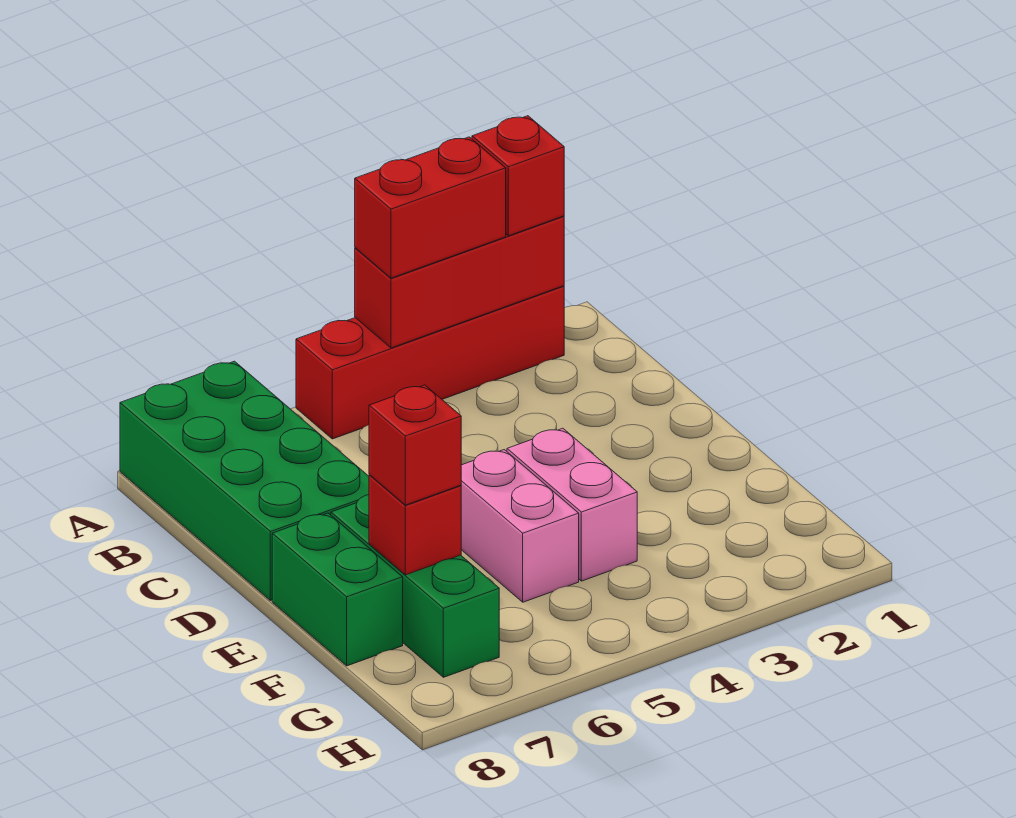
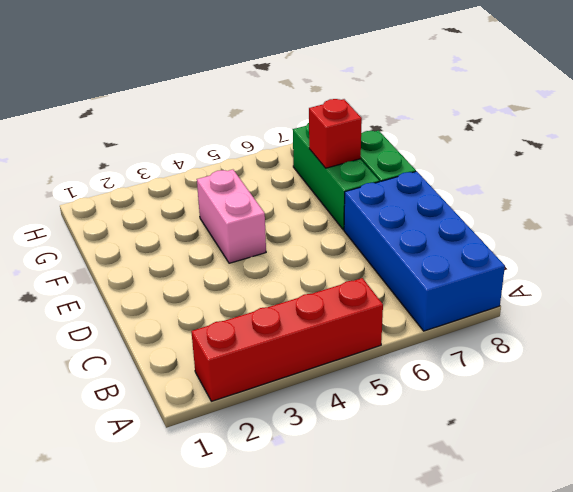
blue brick A7:D8 level 1 -> green brick A7:D8 level 1
none -> pink brick E5:F5 level 1
none -> red brick A2:A4 level 2

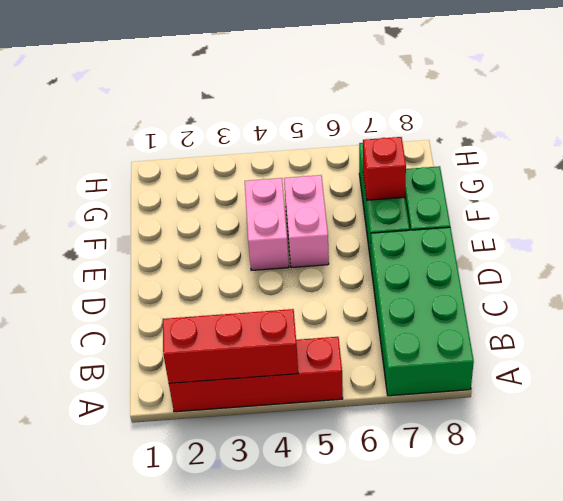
none -> red brick A2 level 3
none -> red brick A3:A4 level 3

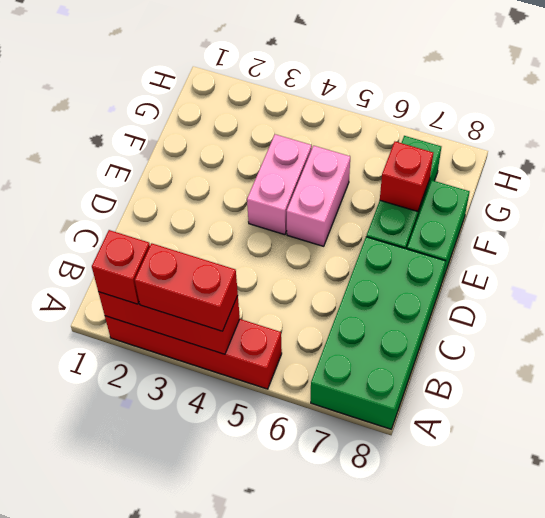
none -> red brick F7 level 3

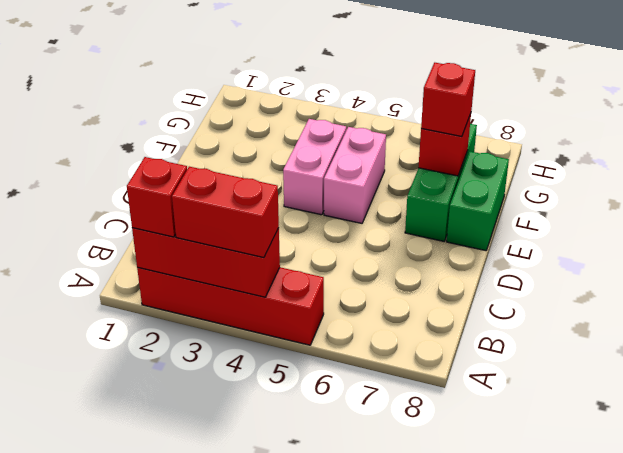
none -> green brick A7:D8 level 1

